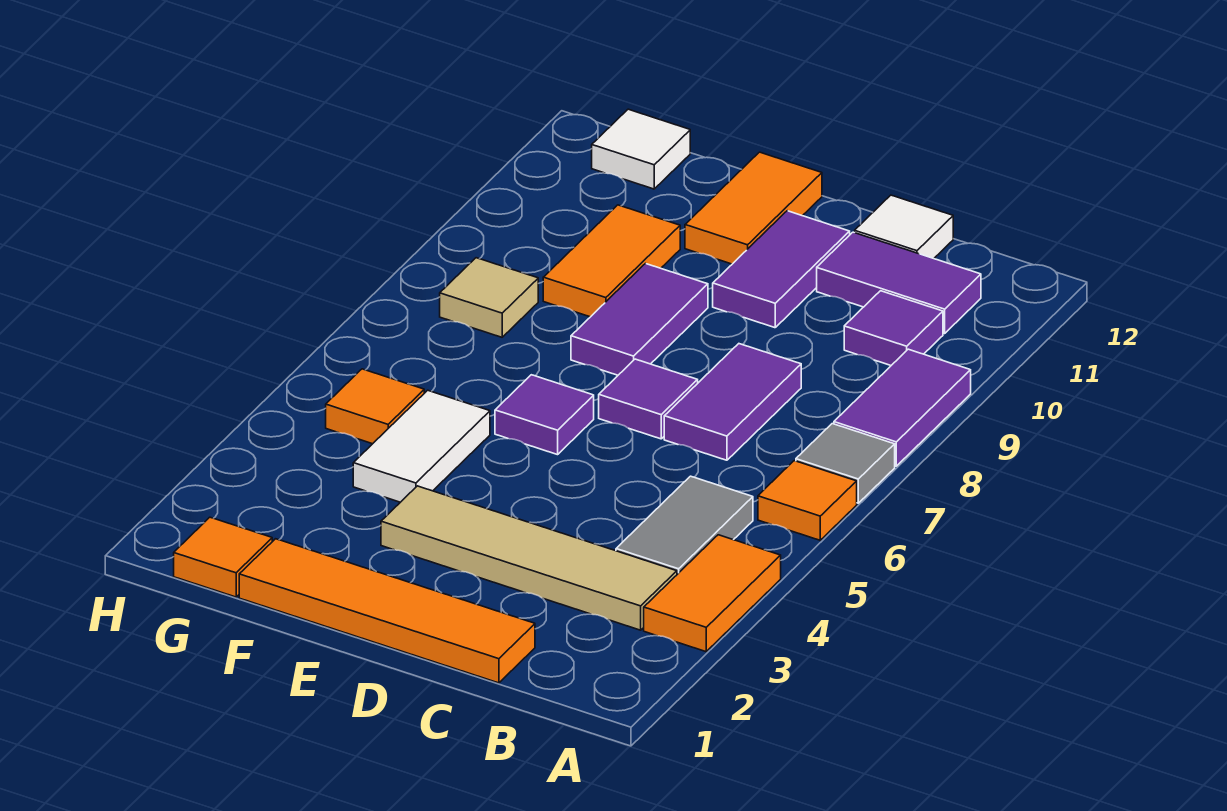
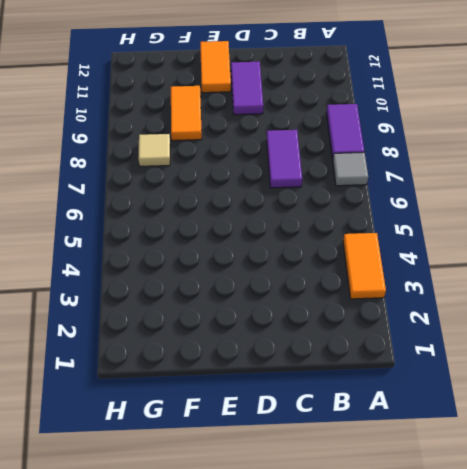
none -> orange tile A6 level 1
none -> tan tile B3:E3 level 1
none -> grey tile B4:B5 level 1

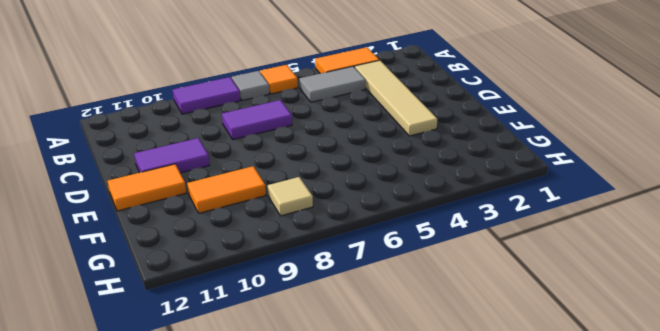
none -> purple tile B10 level 1
none -> purple tile B11:C11 level 1
none -> orange tile C1:F1 level 1

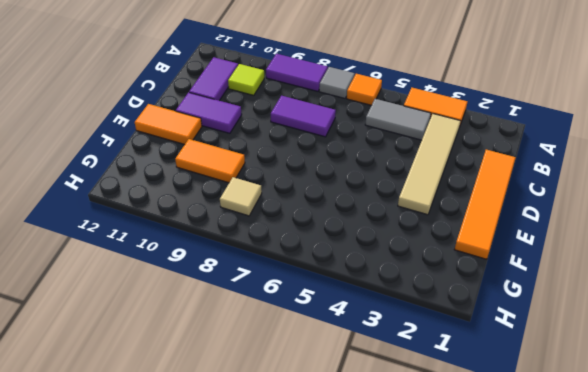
lime tile B10 level 1 -> purple tile B10 level 1
none -> white tile C12 level 1
none -> purple tile D7 level 1
none -> purple tile E6 level 1

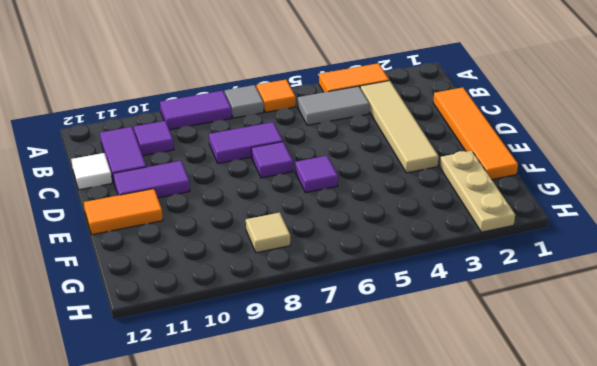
tan plate F2:H2 level 1 -> none
none -> purple tile E8:E9 level 1
none -> white tile F4:F5 level 1
none -> orange tile F9:F10 level 1

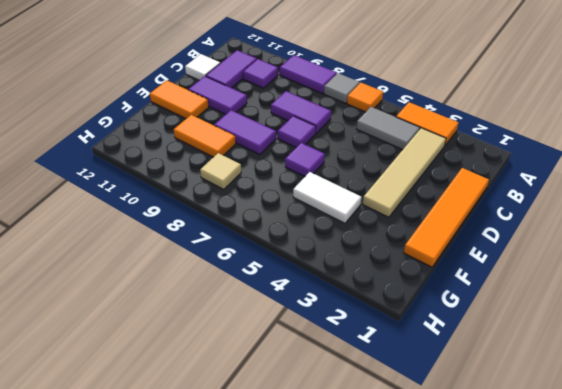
none -> orange tile G1 level 1
none -> orange tile G5 level 1
none -> white tile G12 level 1

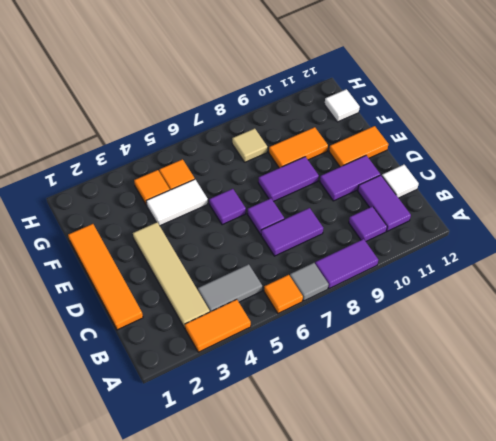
orange tile G4 level 1 -> orange tile G1 level 1

